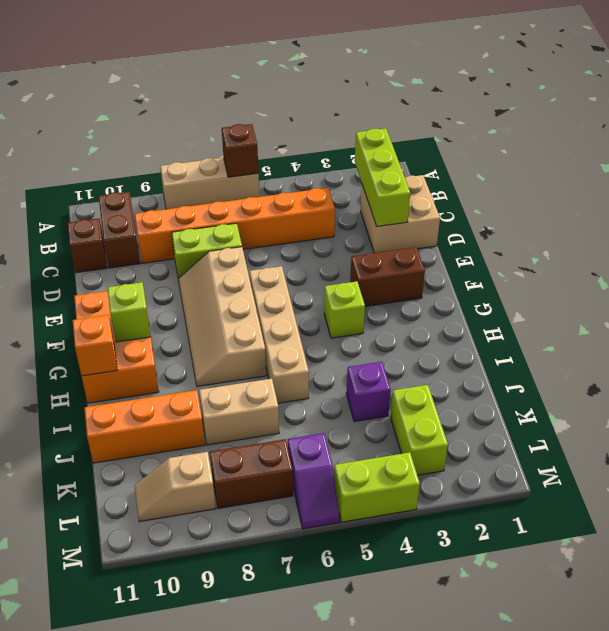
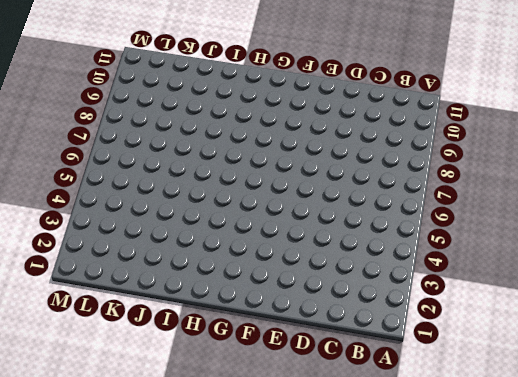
none -> tan brick A6:A8 level 1
none -> brown brick B10:C10 level 1
none -> tan brick C1:D2 level 1

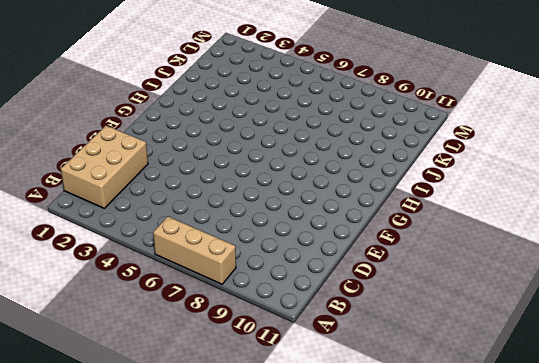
tan brick B1:D2 level 1 -> tan brick C1:D2 level 1
none -> brown brick B10:C10 level 1
none -> orange brick C4:C9 level 1
none -> brown brick C11 level 1

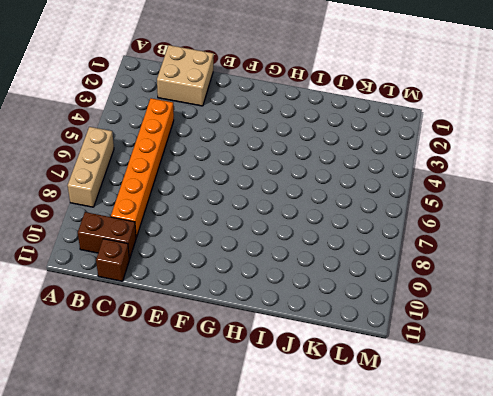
none -> lime brick D7:D8 level 1
none -> tan slope E7:H8 level 1 top 7
none -> brown brick F2:F3 level 1

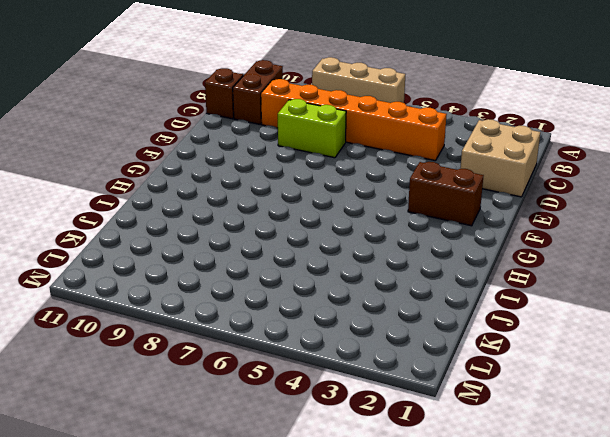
none -> tan slope E7:H8 level 1 top 7
none -> tan brick F6:I6 level 1
none -> orange brick F10:H11 level 1

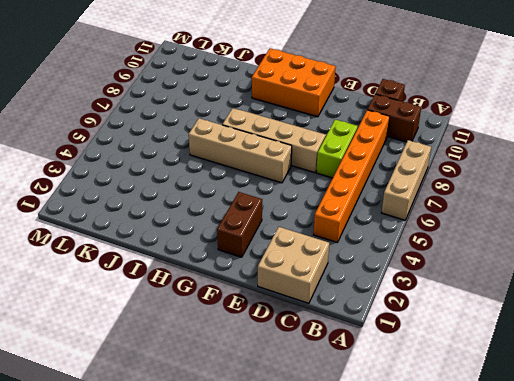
none -> lime brick G4 level 1
none -> purple brick J4 level 1
none -> tan brick J7:J8 level 1

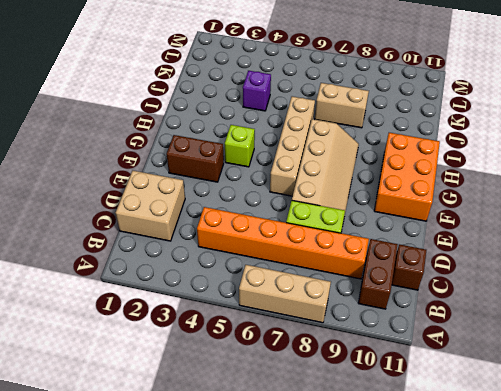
none -> orange brick J9:J11 level 1
none -> lime brick K3:L3 level 1
none -> purple slope L6:M6 level 1 top L

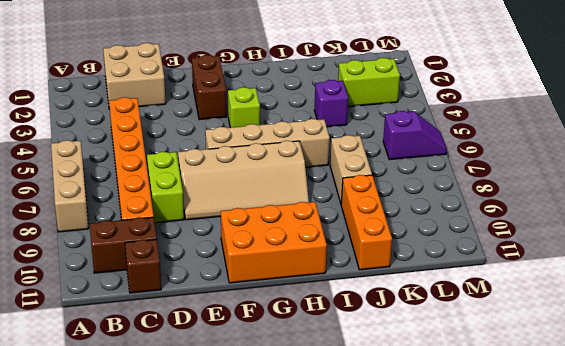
none -> brown brick L7:L8 level 1
none -> tan slope L9:L10 level 1 top 9
none -> lime brick M4:M5 level 1

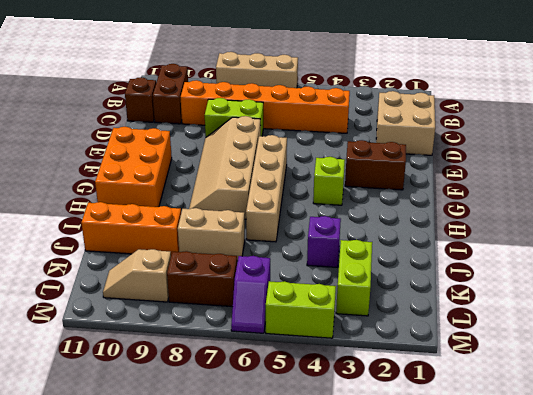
none -> brown brick A6 level 2
none -> lime brick B2:D2 level 2
none -> lime brick G10 level 2

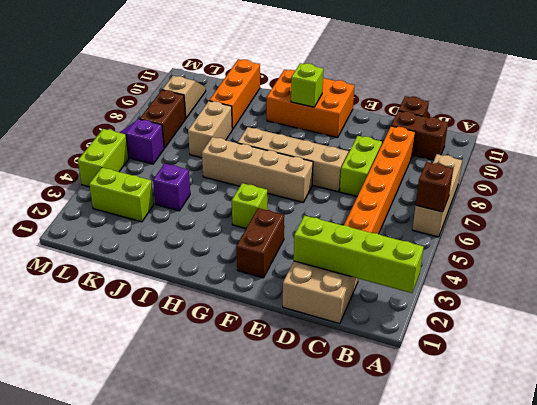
lime brick A2:D2 level 2 -> lime brick B2:D2 level 2
none -> orange brick H11 level 2

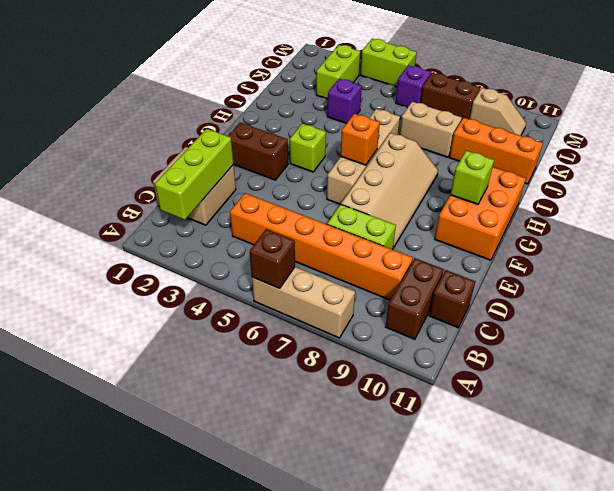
orange brick G6 level 2 -> orange brick H11 level 2

